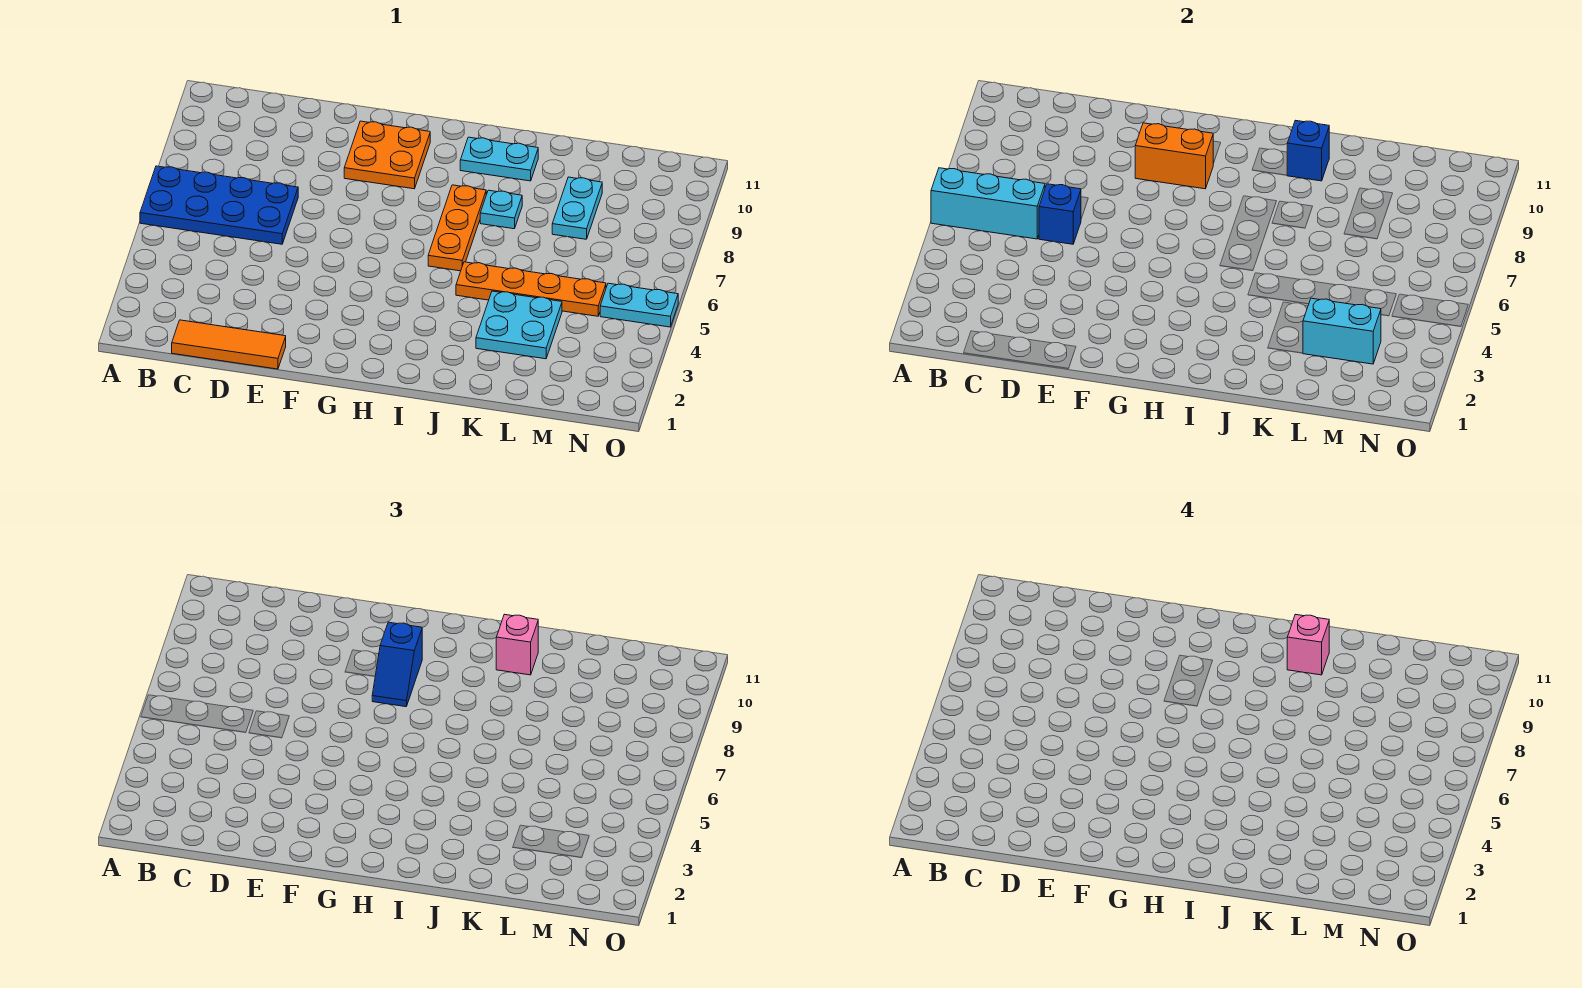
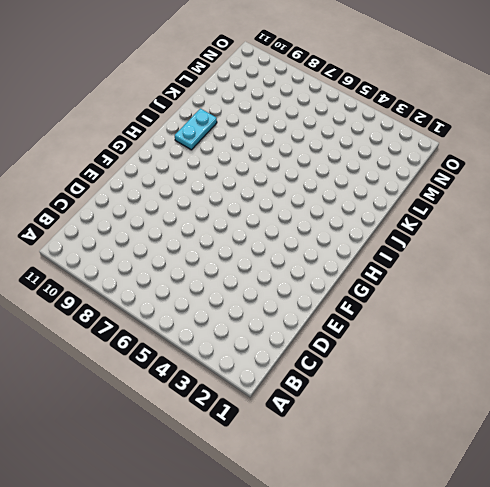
none -> blue plate A6:D7 level 1
none -> orange tile C1:E1 level 1
none -> orange plate F9:G10 level 1

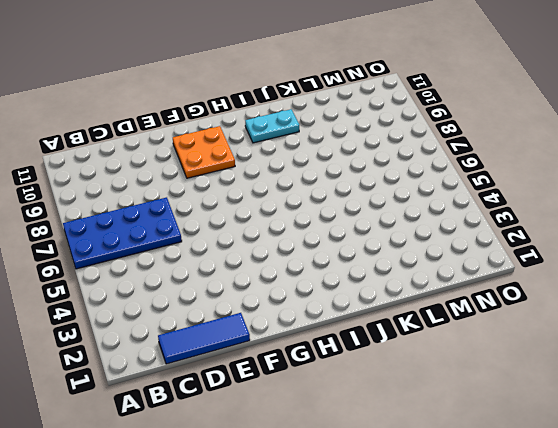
blue tile C1:E1 level 1 -> orange tile C1:E1 level 1
none -> orange plate I6:I8 level 1
none -> orange plate J5:M5 level 1
none -> cyan plate J8 level 1

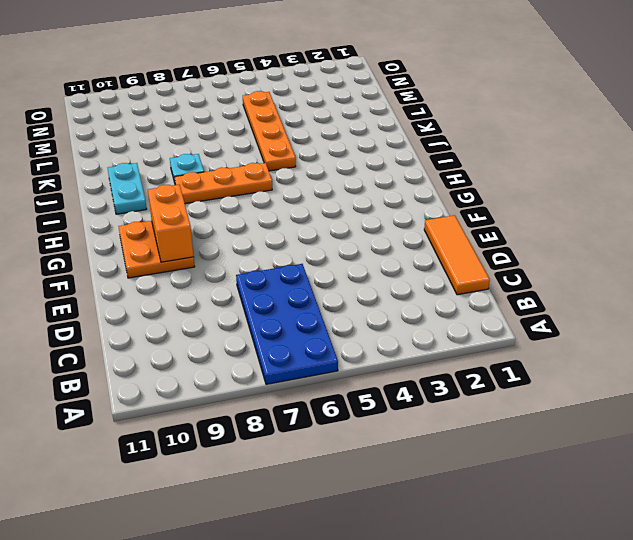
none -> cyan plate K3:L4 level 1
none -> cyan plate L8:L9 level 1
none -> cyan plate N5:O5 level 1

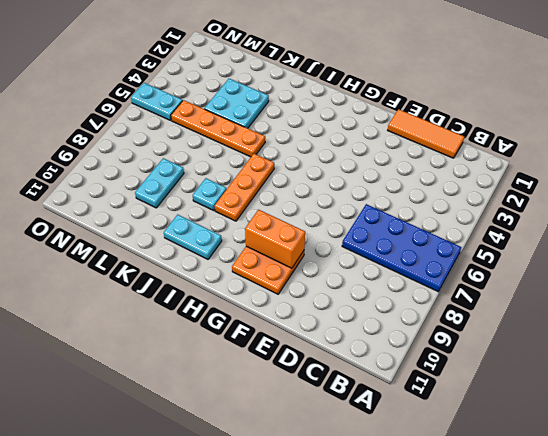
none -> cyan brick A6:C6 level 2
none -> blue brick D6 level 2
none -> blue brick J10 level 2

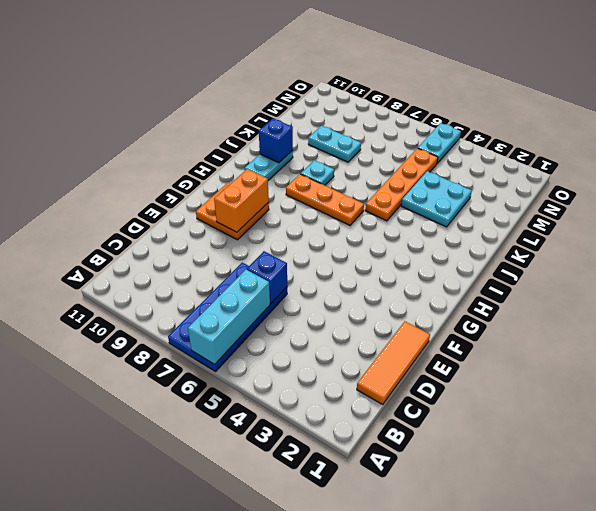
none -> cyan brick L3:M3 level 2
none -> blue slope G8:G9 level 3 top 9
none -> pink brick J10 level 3

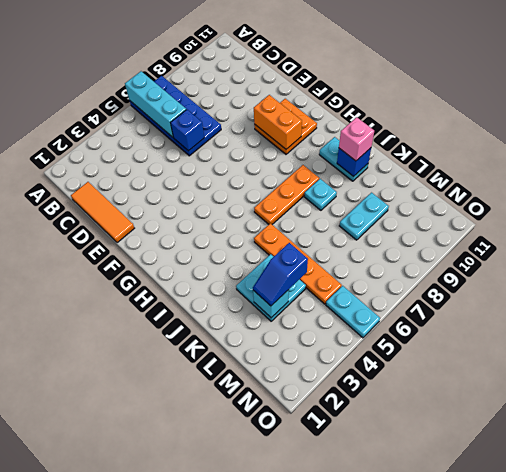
cyan brick L3 level 2 -> cyan brick L3:M3 level 2
blue slope L3:L4 level 3 top 4 -> blue slope G8:G9 level 3 top 9
none -> pink brick J10 level 4

